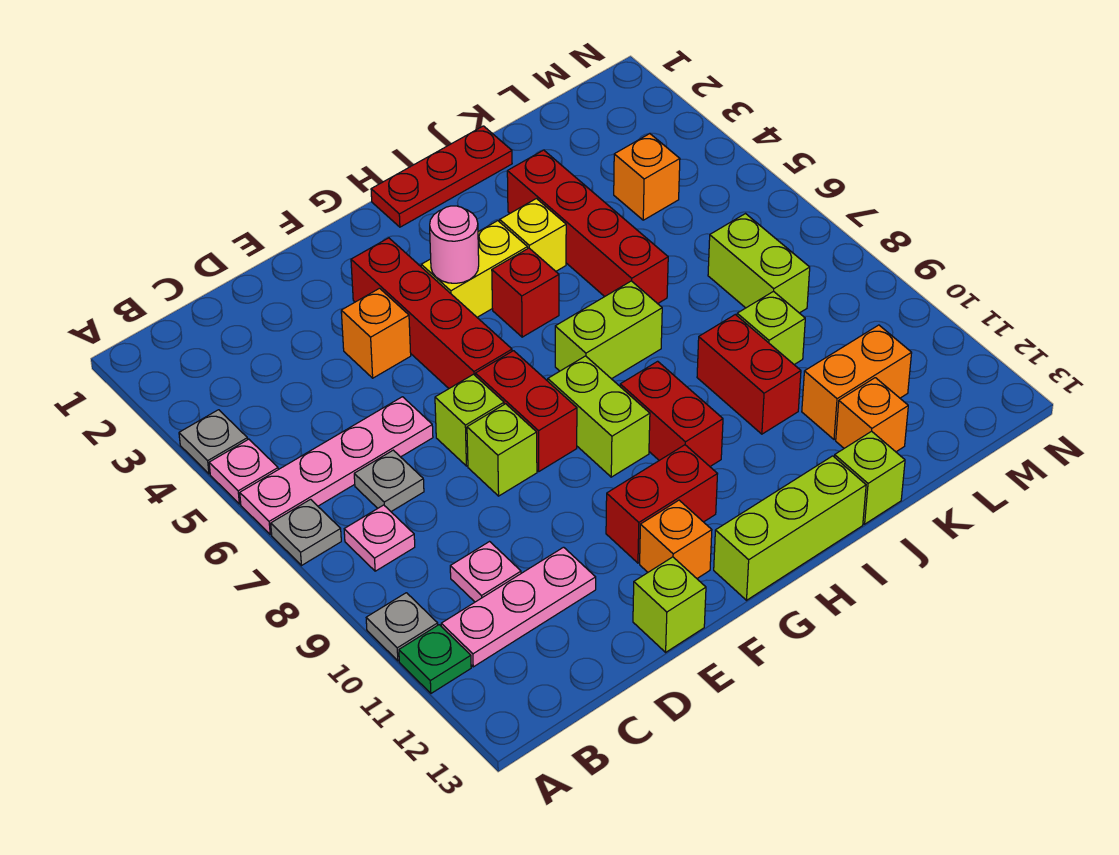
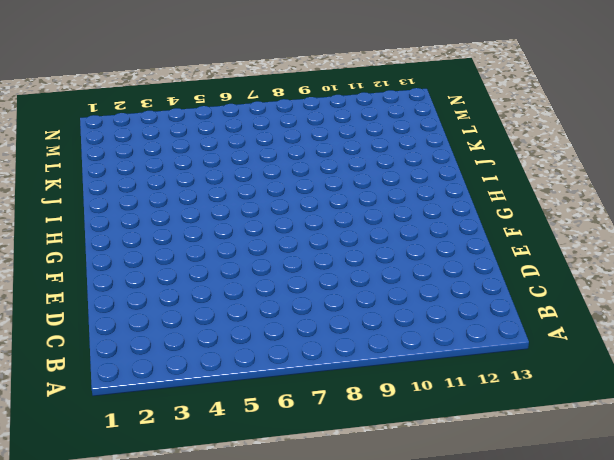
none -> grey plate A4 level 1
none -> pink plate A5 level 1
none -> pink plate A6:D6 level 1
none -> grey plate A7 level 1

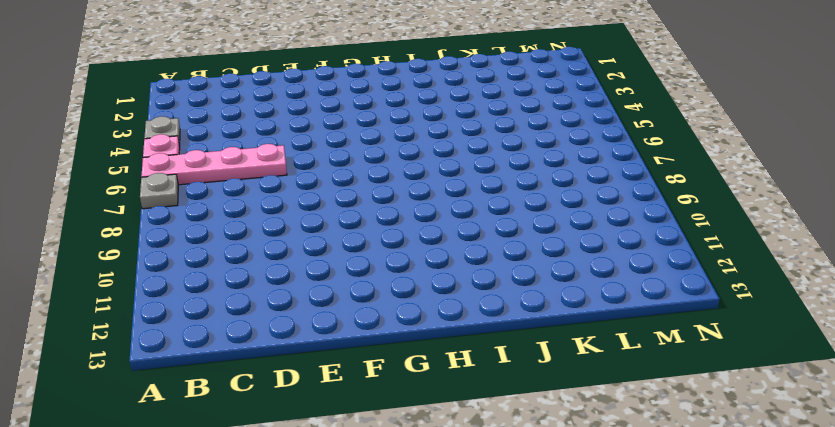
none -> grey plate A10 level 1
none -> green plate A11 level 1
none -> pink plate B8 level 1
none -> pink plate B11:D11 level 1

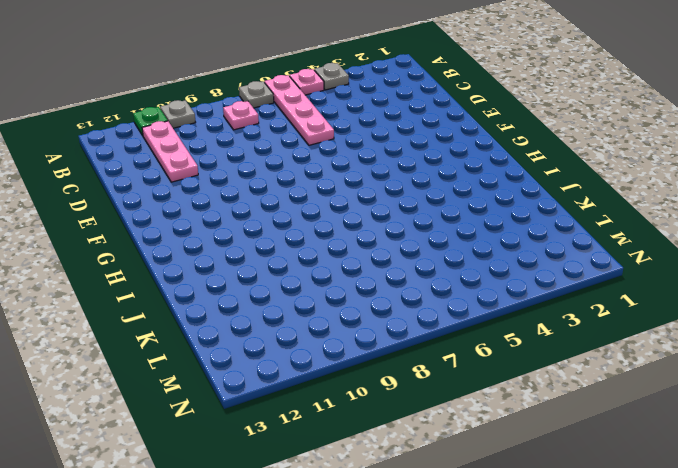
none -> grey plate C7 level 1
none -> pink plate C10 level 1
none -> orange brick E4 level 1
none -> lime brick E7 level 1

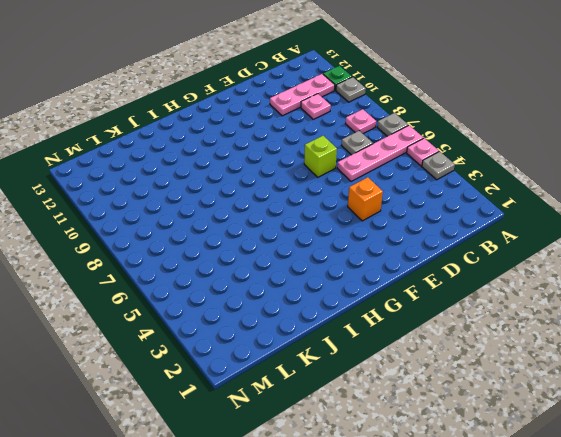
none -> lime brick E8 level 1
none -> lime brick E13 level 1
none -> red brick F3:F6 level 1
none -> red brick F7:F8 level 1

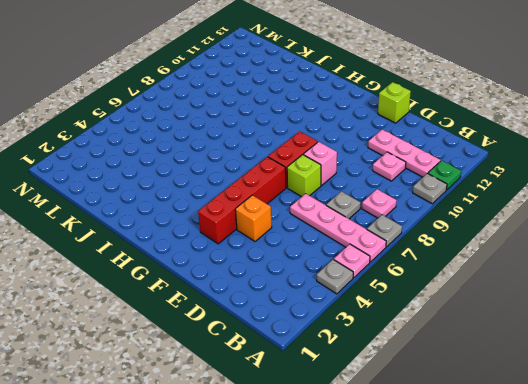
pink brick E8 level 1 -> lime brick E8 level 1
none -> red brick F11:G11 level 1
none -> orange brick F12 level 1
none -> yellow brick G4:H4 level 1
none -> lime brick G8:G9 level 1

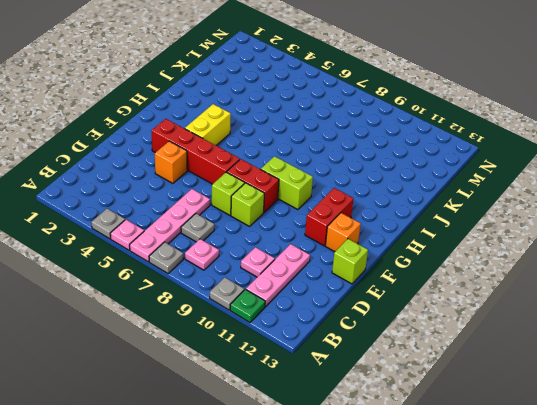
none -> lime brick G13:I13 level 1
none -> red plate H1:J1 level 1
none -> red brick H5 level 1
none -> lime brick H7:I7 level 1

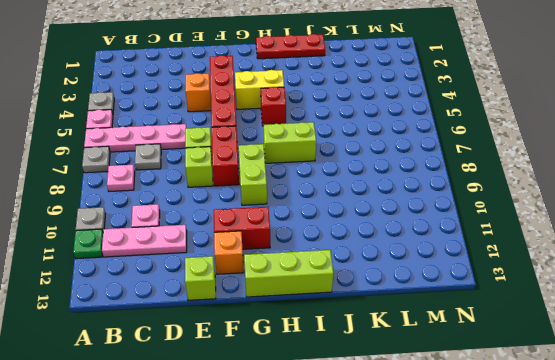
none -> red brick H9:H10 level 1
none -> yellow brick I4 level 1
none -> red brick J3:J6 level 1
none -> red brick J9:J10 level 1

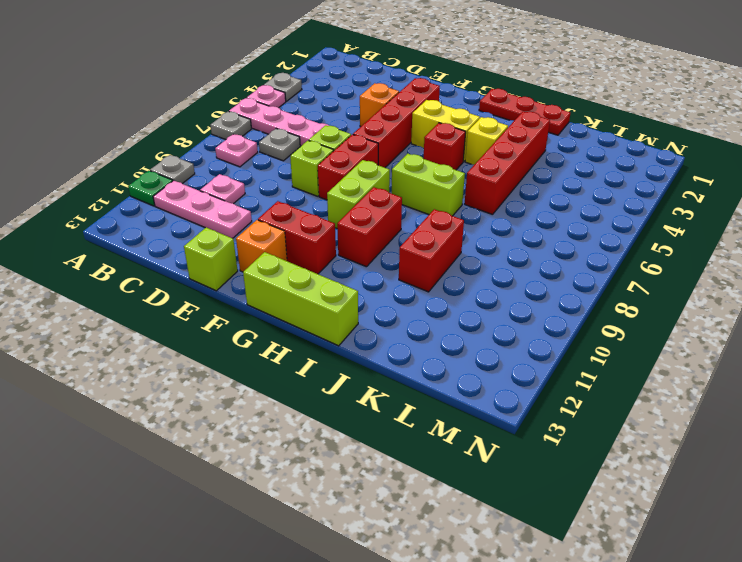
none -> lime brick J13 level 1
none -> lime brick K9 level 1
none -> orange brick K11:L11 level 1
none -> orange brick K12 level 1

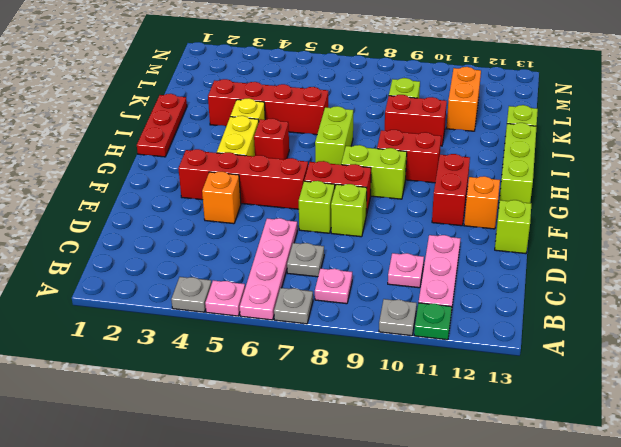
none -> orange brick K12 level 1
none -> orange brick L4 level 1
none -> lime brick L7:L8 level 1
none -> pink round brick G4 level 2

